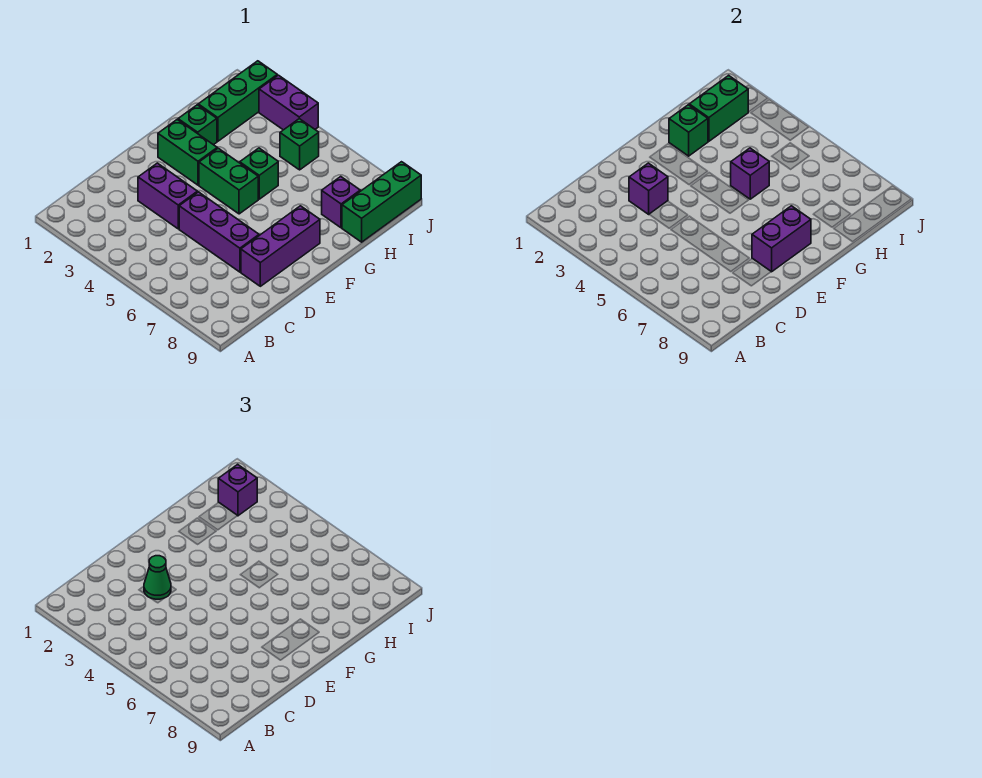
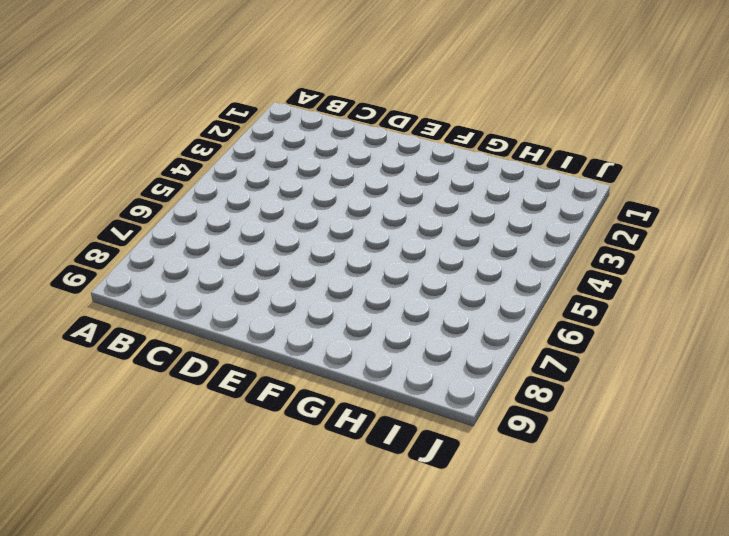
none -> purple brick D3:D4 level 1
none -> purple brick D5:D7 level 1
none -> purple brick D8:F8 level 1

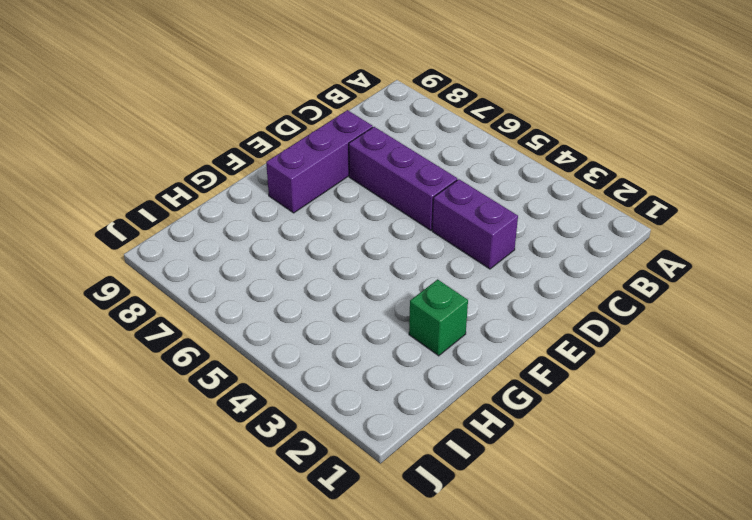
none -> green brick F2:F3 level 1
none -> green brick F4:F5 level 1
none -> green brick G5 level 1

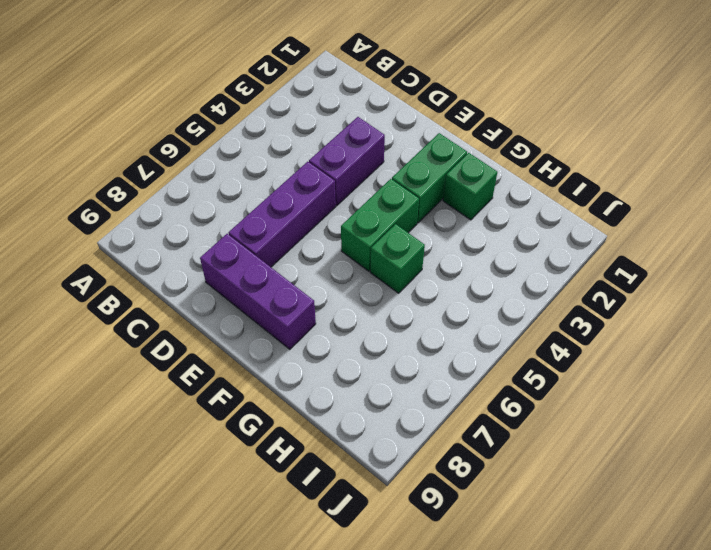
none -> green brick H2:J2 level 1
none -> purple brick H8 level 1
none -> green brick H9:J9 level 1

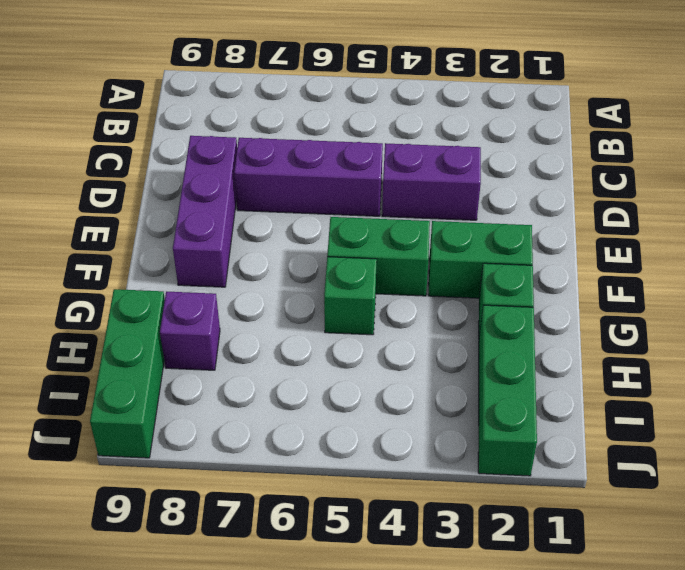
none -> green brick I5 level 1
none -> purple brick J3:J4 level 1
none -> purple brick D3 level 2

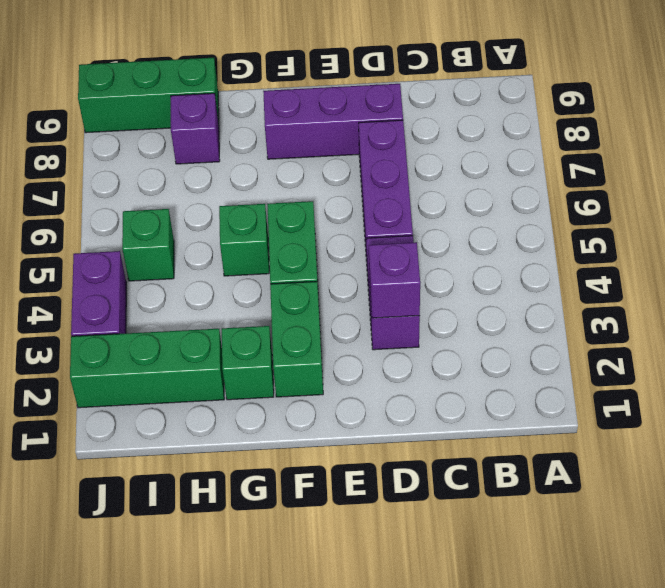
none -> purple brick E8:F8 level 2
none -> green brick G2 level 2
none -> purple brick G5 level 2

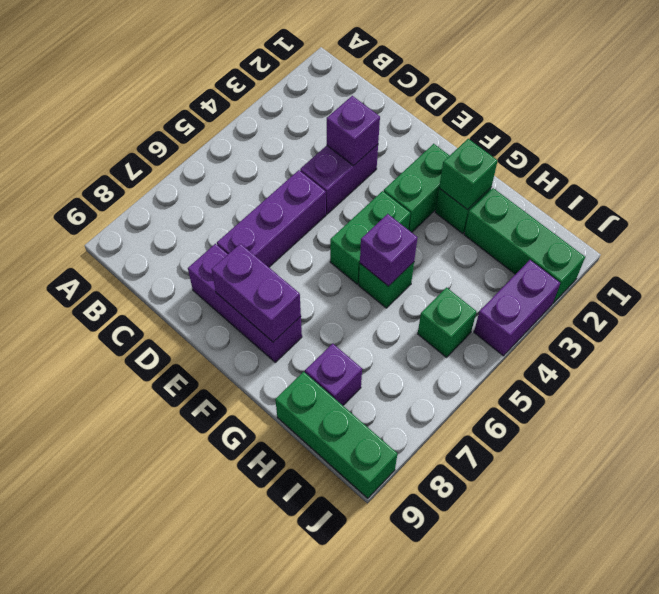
none -> green brick H2:I2 level 2
none -> green cone D3 level 3
none -> purple brick I2 level 3

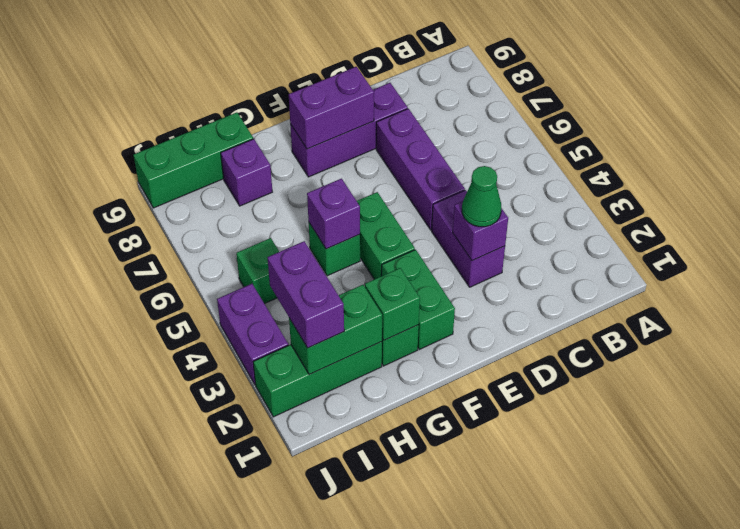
purple brick I2:I3 level 3 -> purple brick I2 level 3

